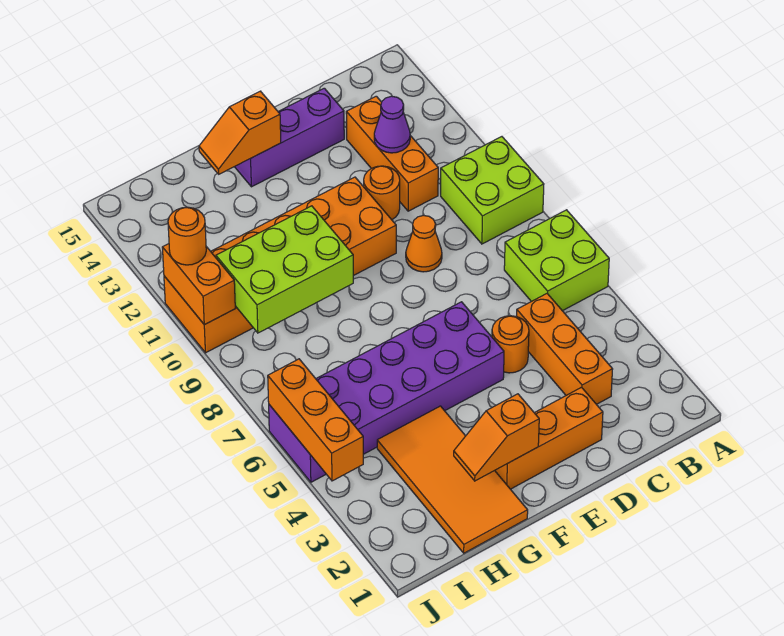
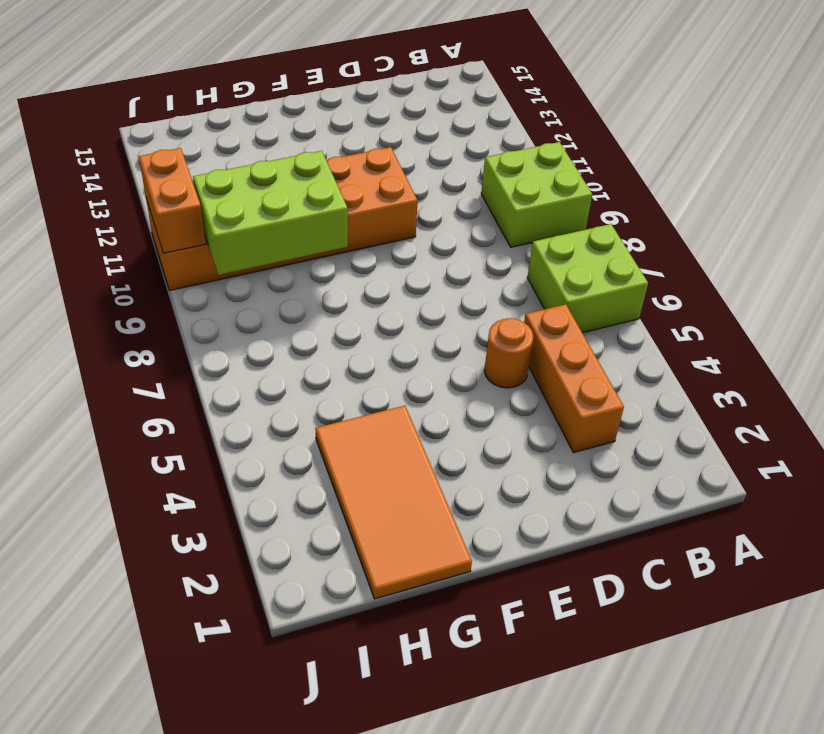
none -> orange brick C11:C13 level 1
none -> orange brick D2:F2 level 1
none -> orange cone D9 level 1

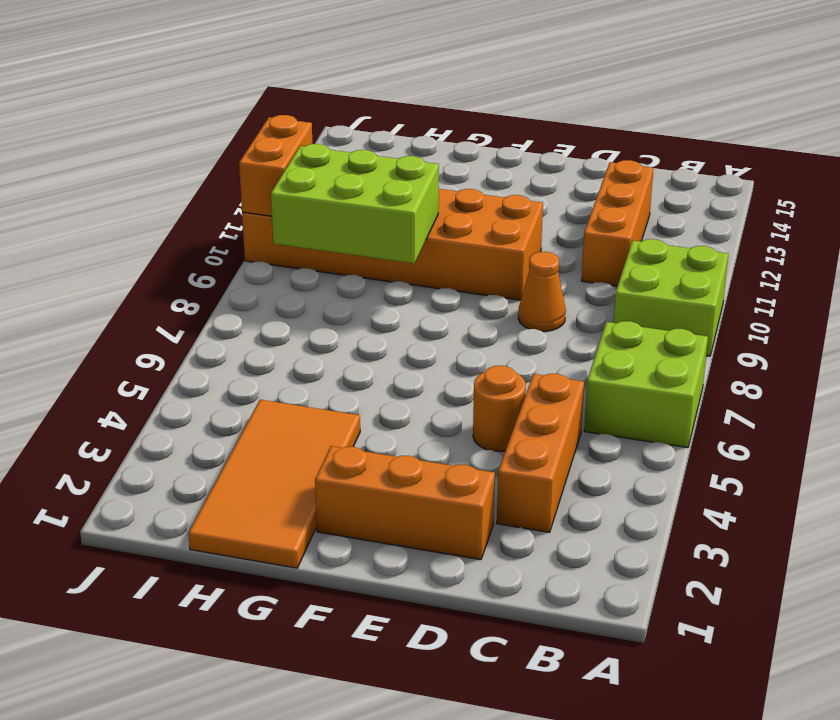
none -> orange round brick D11 level 1
none -> purple brick D14:F14 level 1
none -> purple brick E5:J6 level 1

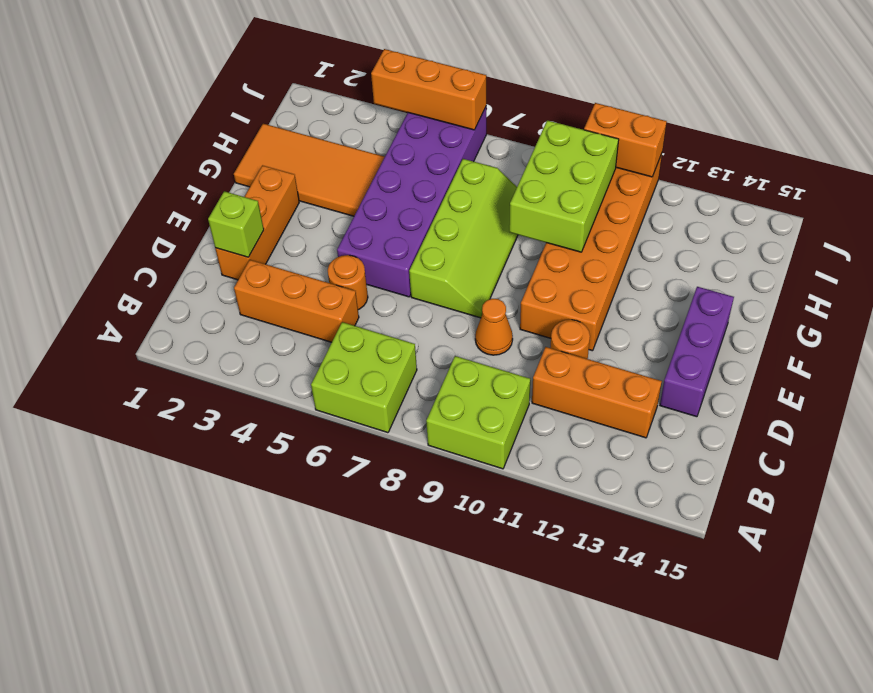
lime brick D2 level 2 -> none
lime slope E7:H8 level 1 top 7 -> none
none -> purple cone C12 level 2
none -> orange slope F2:G2 level 2 top F
none -> orange slope F14:G14 level 2 top F

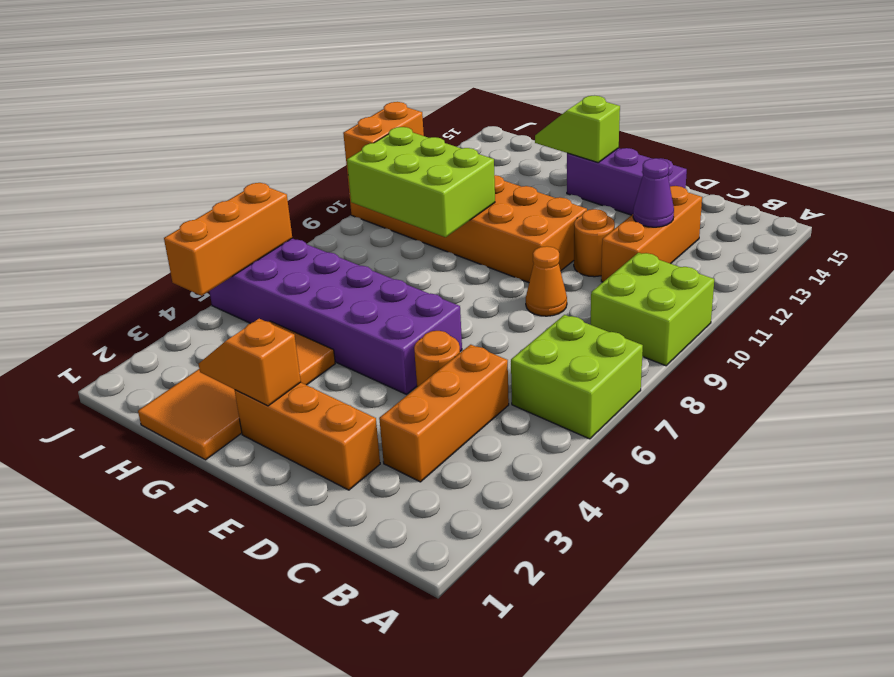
lime slope F14:G14 level 2 top F -> orange slope F14:G14 level 2 top F
none -> orange round brick J11 level 3

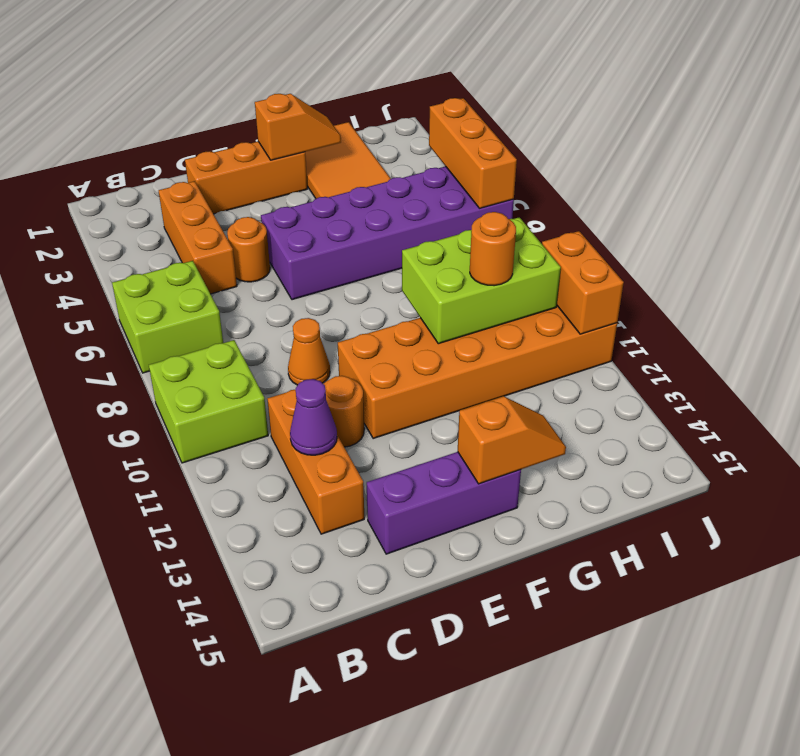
orange round brick H10 level 3 -> orange round brick J11 level 3

